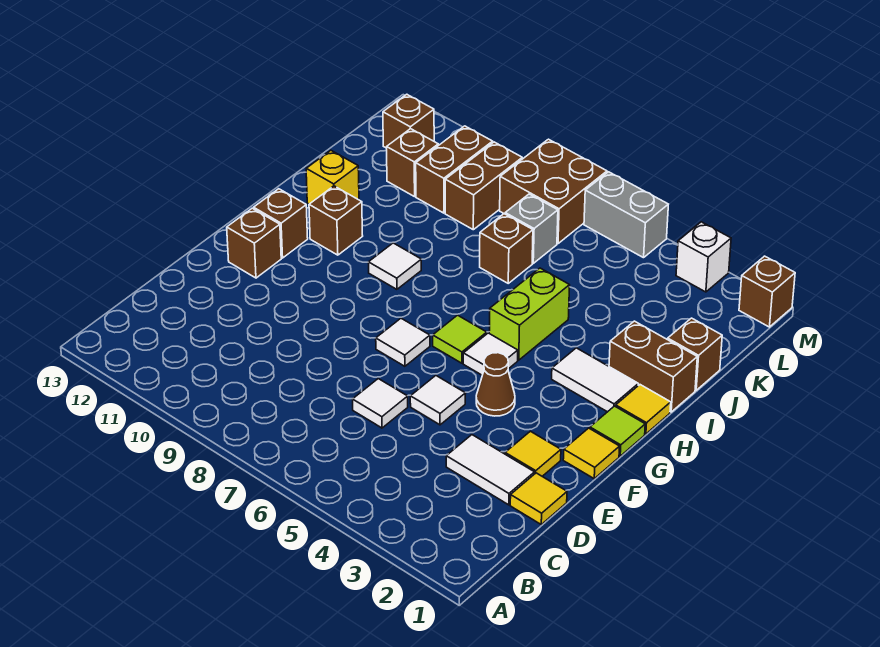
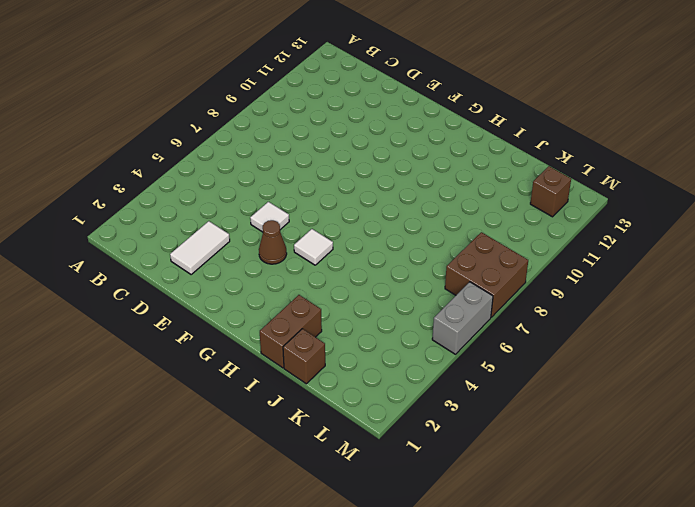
none -> yellow tile D1 level 1
none -> white tile D6 level 1
none -> yellow tile E2 level 1
none -> yellow tile F1 level 1

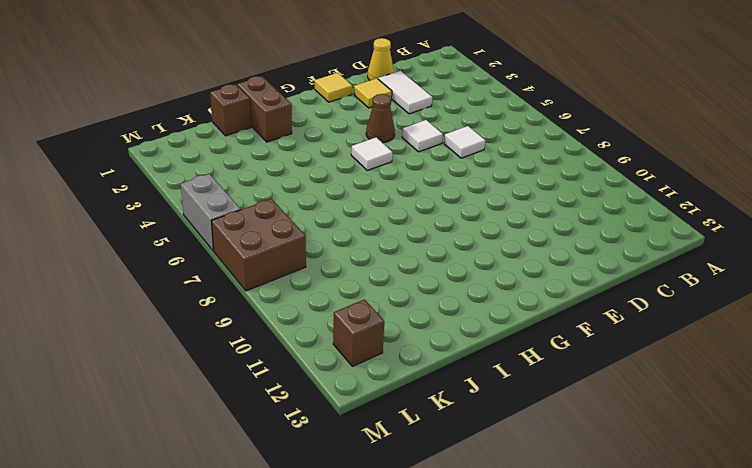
yellow cone D1 level 1 -> yellow tile D1 level 1
none -> white tile F7 level 1
none -> brown brick F12 level 1
none -> lime tile G1 level 1
none -> lime tile G6 level 1

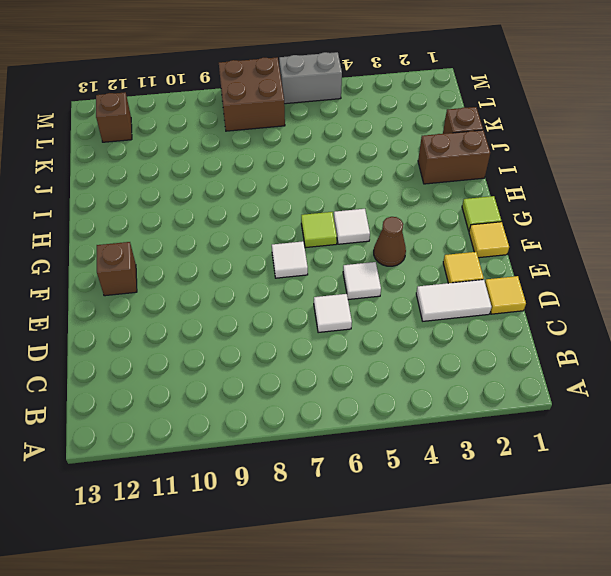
none -> brown brick G12 level 1
none -> yellow tile H1 level 1
none -> white tile H2:H3 level 1
none -> lime brick H5:I5 level 1

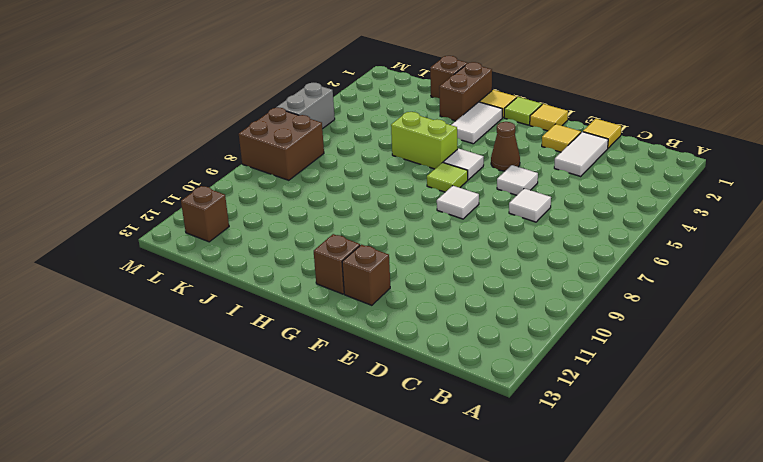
none -> white tile H9 level 1
none -> brown brick H11 level 1
none -> yellow brick I12 level 1
none -> brown brick J7 level 1

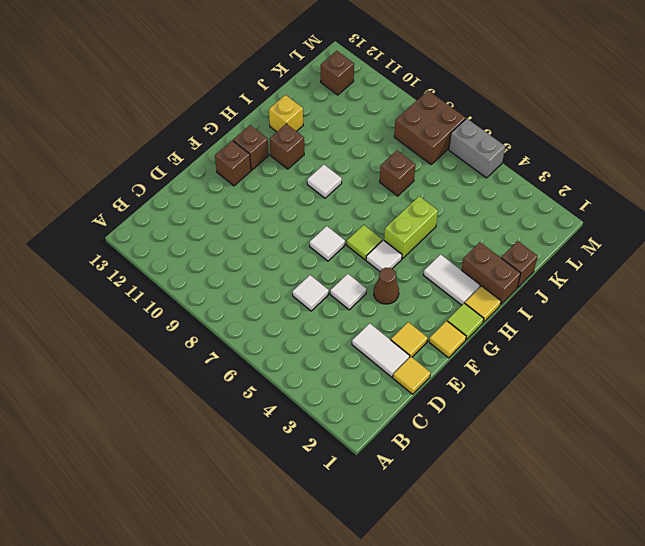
none -> grey brick K7 level 1
none -> brown brick K9:L9 level 1
none -> brown brick K10:L10 level 1
none -> brown brick K11 level 1

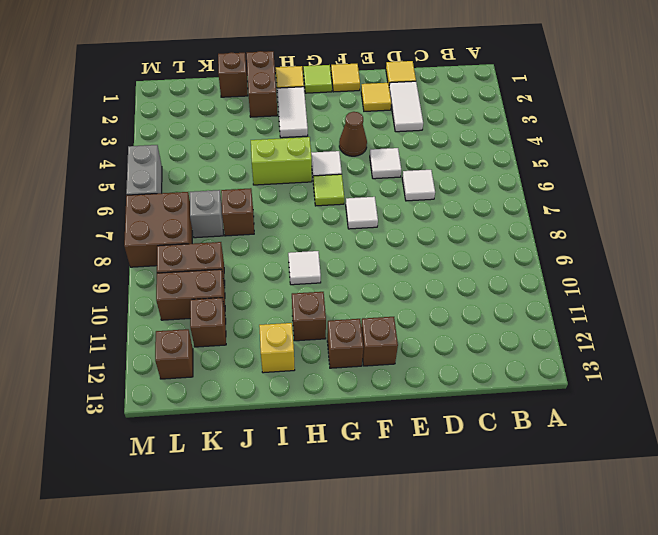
none -> brown brick M1 level 1
none -> white brick M3 level 1

